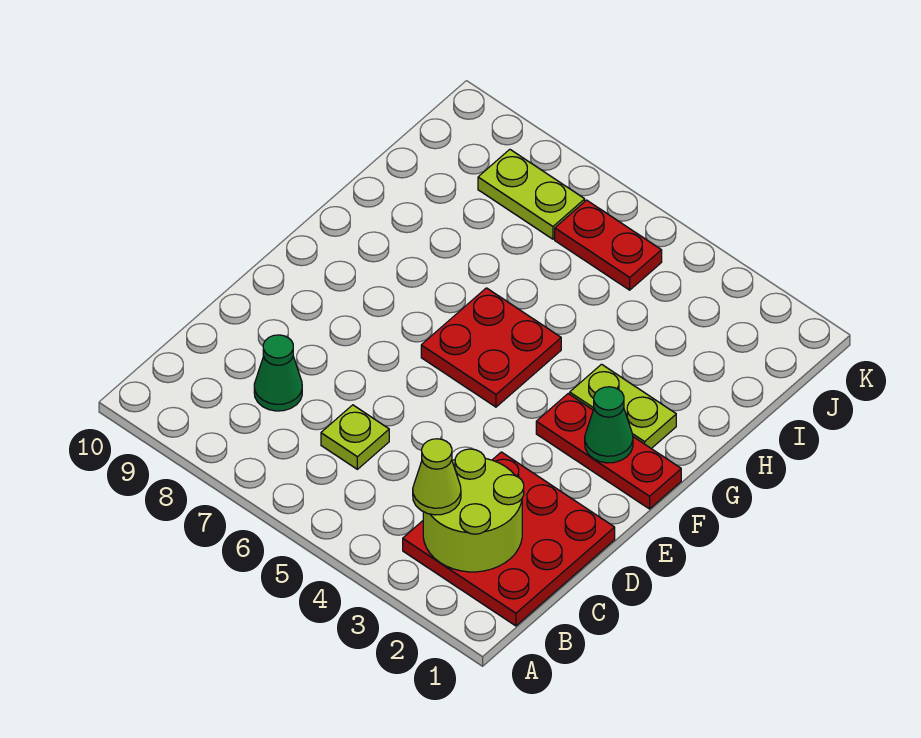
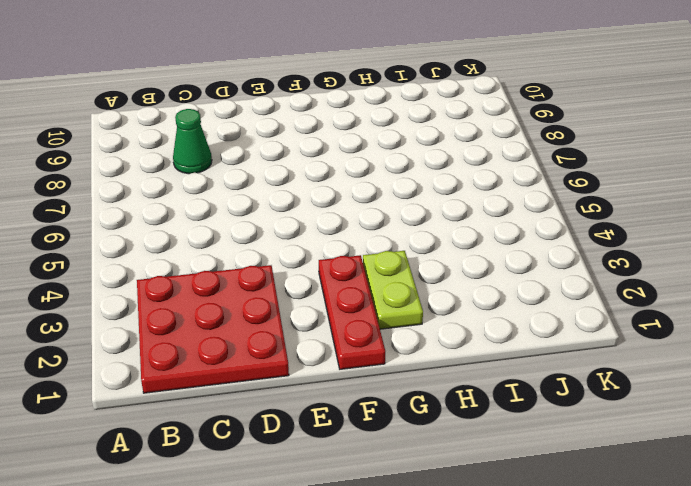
none -> lime plate C6 level 1
none -> red plate F5:G6 level 1

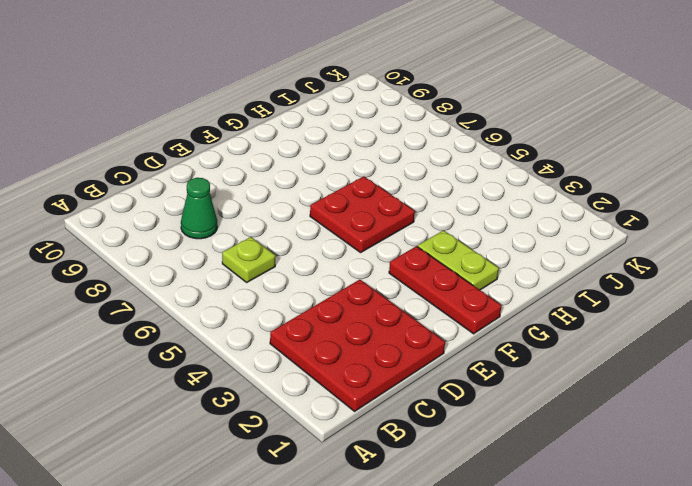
none -> red plate J5:J6 level 1
none -> lime plate J7:J8 level 1

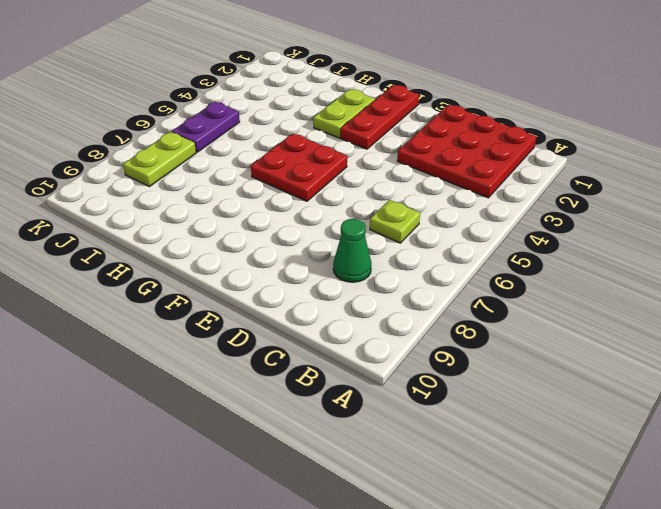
purple plate J5:J6 level 1 -> red plate J5:J6 level 1
none -> lime round brick B2:C3 level 2
none -> green cone F2 level 2

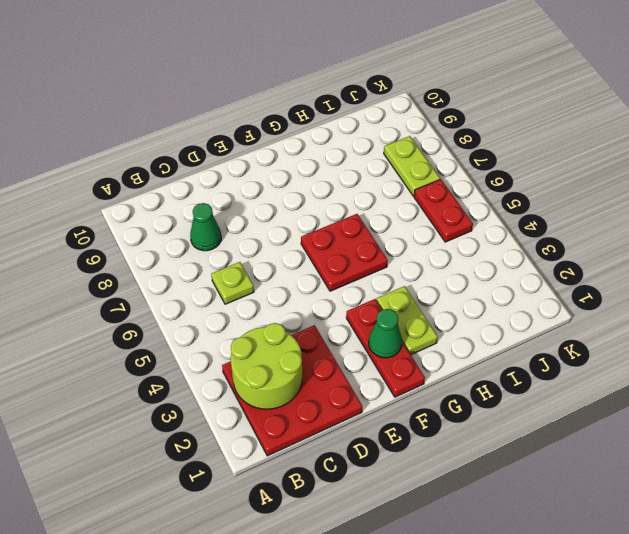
none -> lime cone B3 level 3

